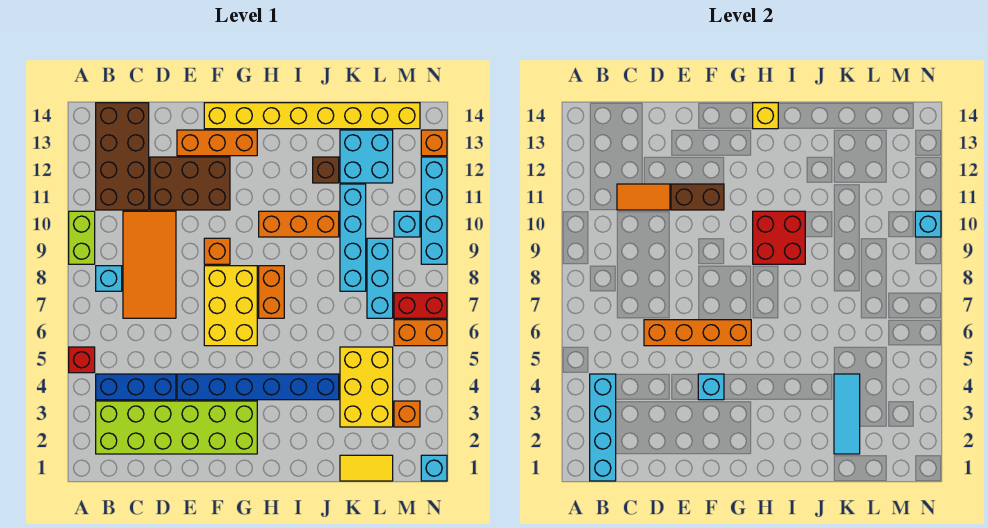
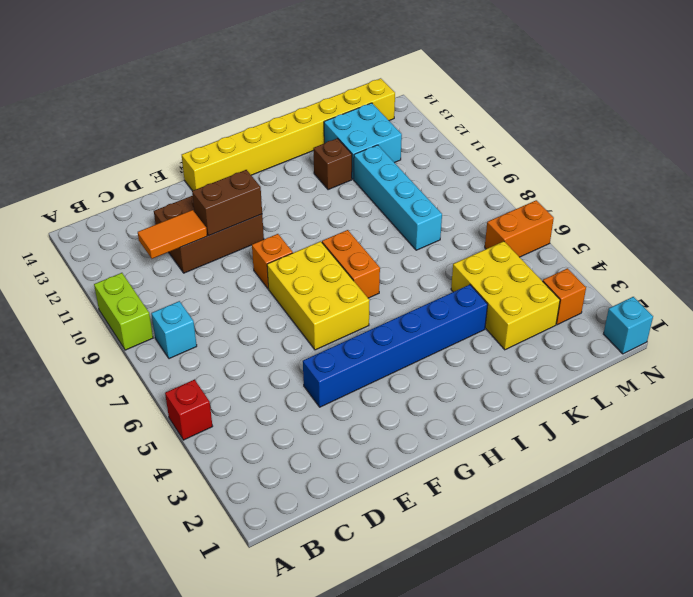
none -> lime brick B2:G3 level 1
none -> blue brick B4:D4 level 1
none -> brown brick B11:C14 level 1
none -> orange tile C7:D10 level 1

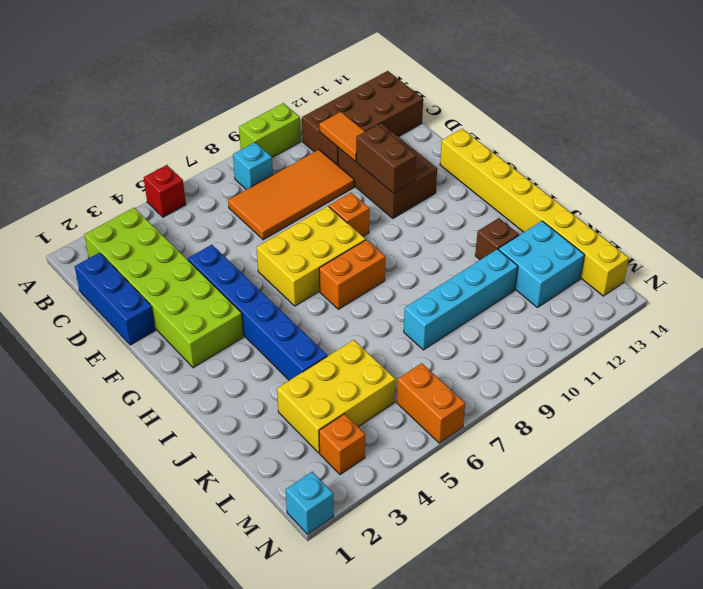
blue brick C1:E1 level 1 -> blue brick B4:D4 level 1
none -> orange brick E13:G13 level 1
none -> orange brick H10:J10 level 1
none -> yellow tile K1:L1 level 1
none -> cyan brick L7:L9 level 1

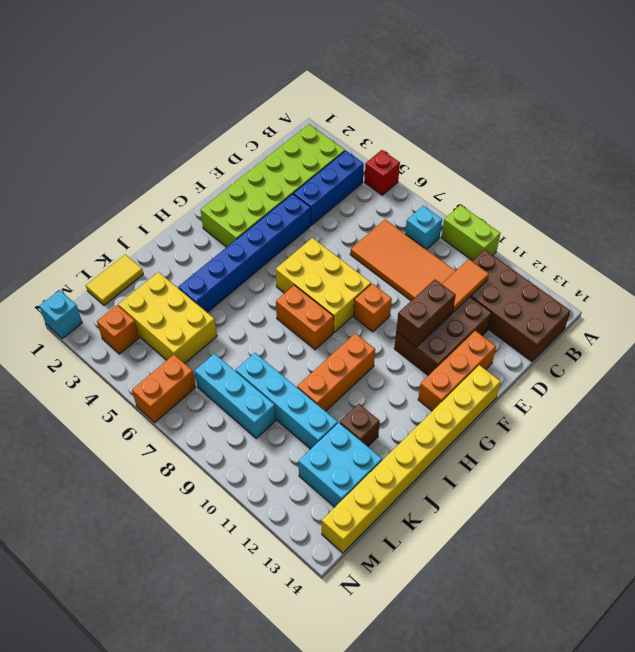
none -> red brick M7:N7 level 1
none -> cyan brick M10 level 1
none -> cyan brick N9:N12 level 1
none -> orange brick N13 level 1

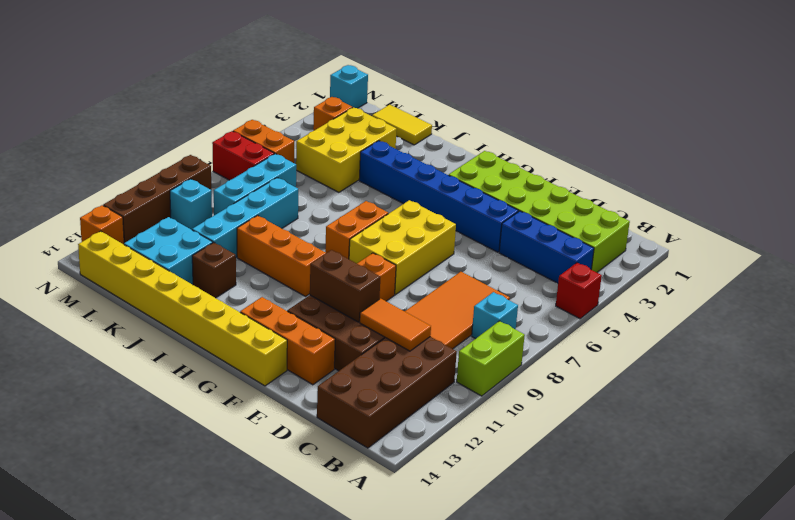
brown brick N9:N12 level 1 -> cyan brick N9:N12 level 1
none -> cyan brick B1:B4 level 2
none -> orange brick D6:G6 level 2
none -> cyan brick F4 level 2
none -> red brick H9:I10 level 2

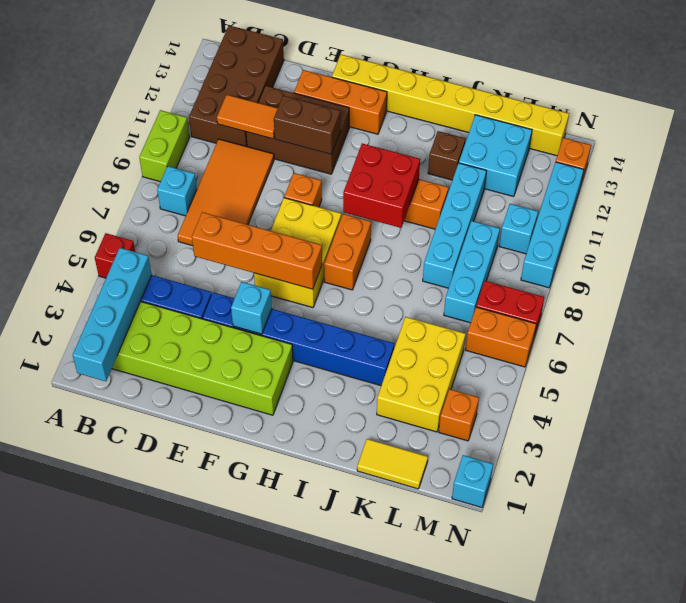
none -> yellow brick H14 level 2
none -> cyan tile K2:K4 level 2
none -> cyan brick N10 level 2

